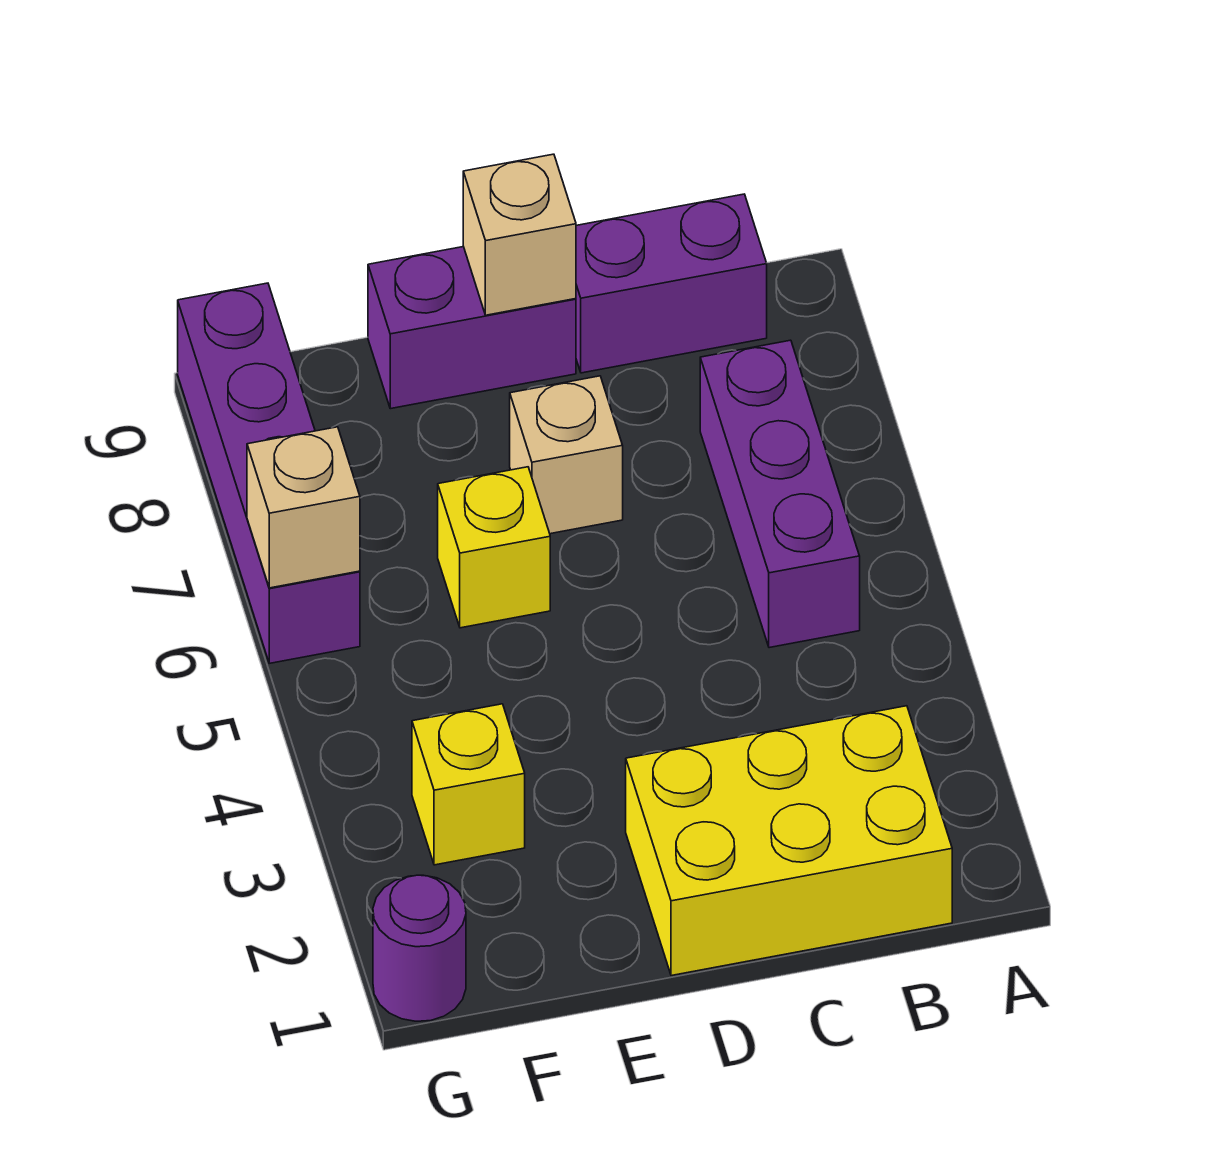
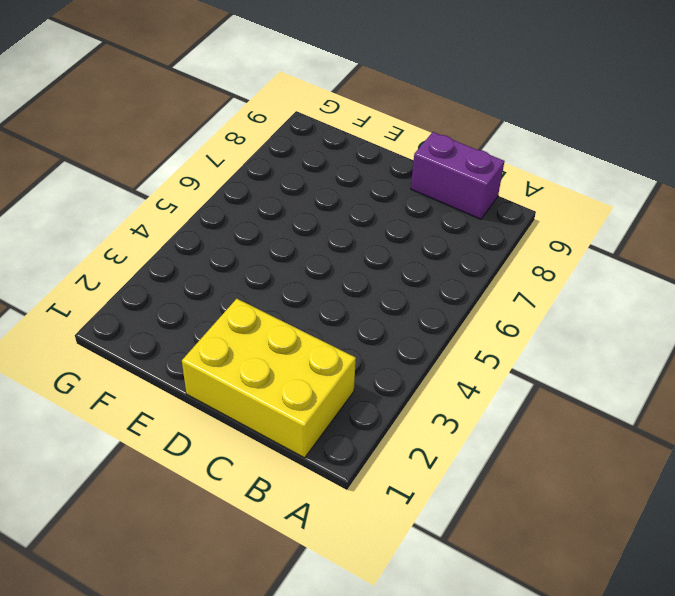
none -> purple brick B5:B7 level 1
none -> tan brick D7 level 1

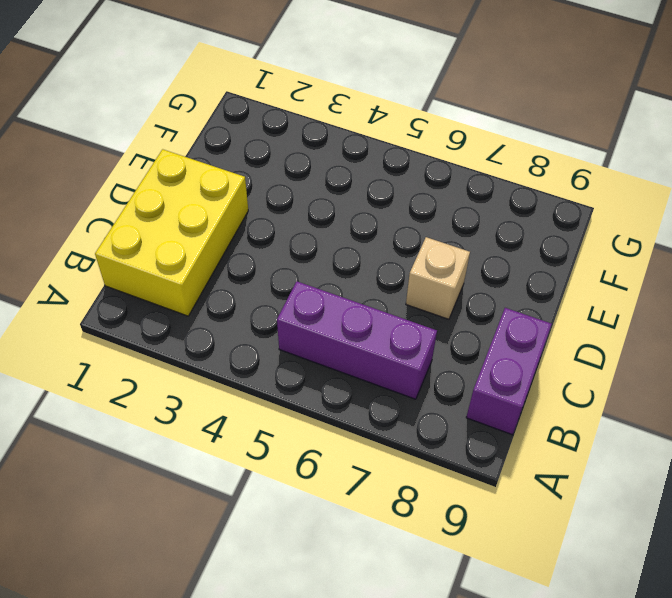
none -> purple brick D9:E9 level 1
none -> yellow brick E6 level 1

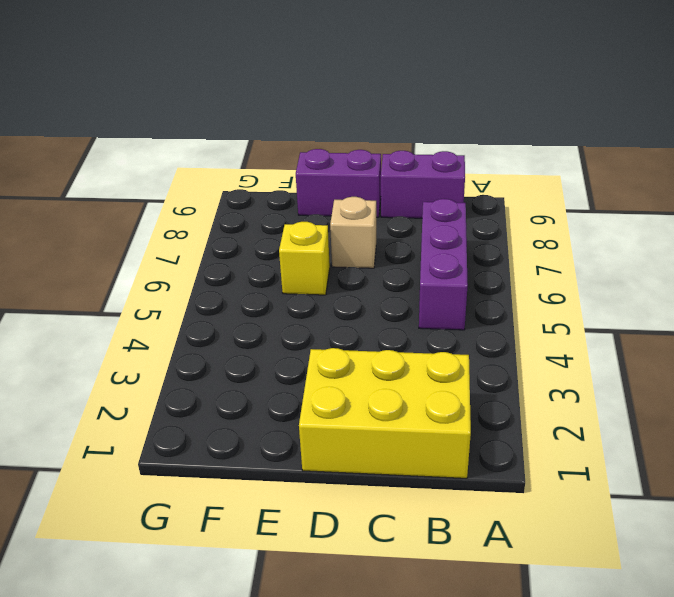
none -> yellow brick F3 level 1
none -> purple round brick G1 level 1

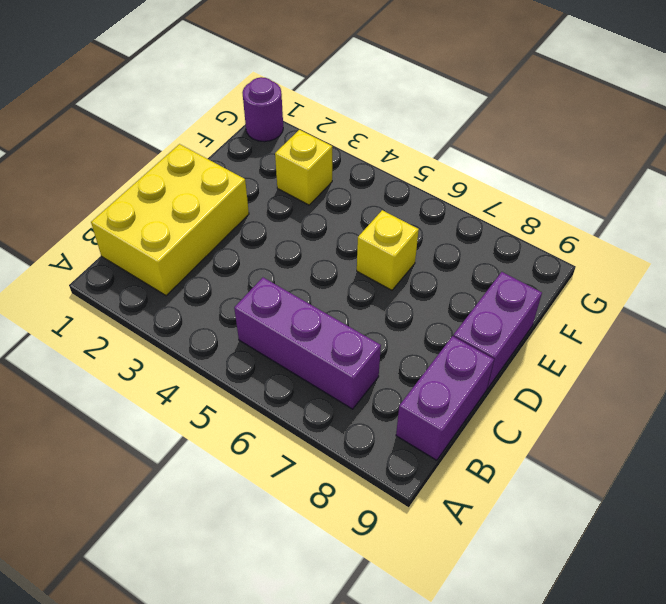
none -> tan brick D7 level 1
none -> purple brick G6:G9 level 1

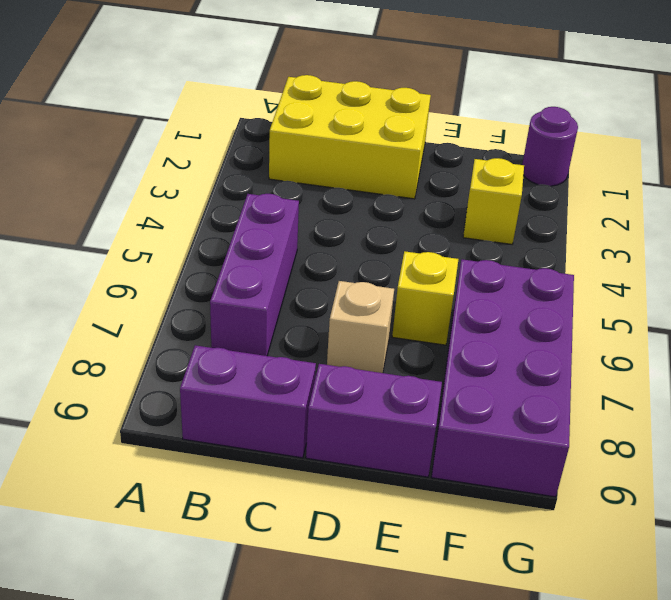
purple brick F6:G9 level 1 -> purple brick G6:G9 level 1
none -> tan brick D9 level 2
none -> tan brick G6 level 2

